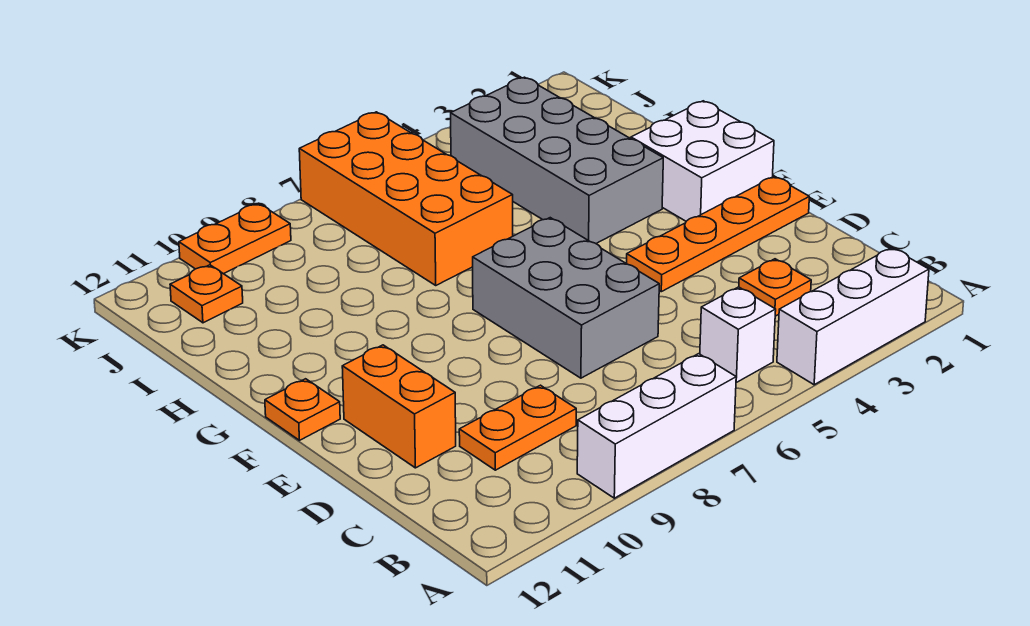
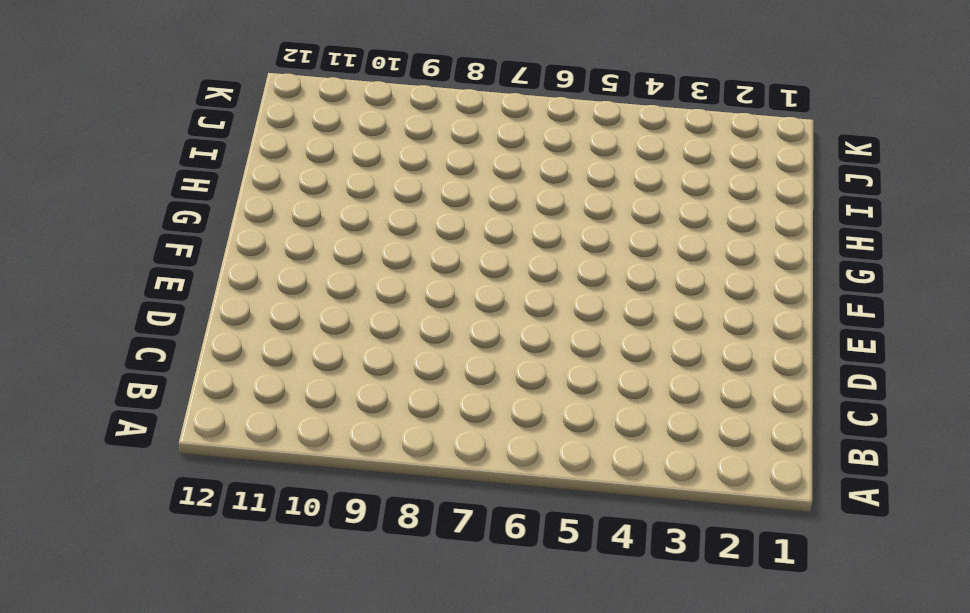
none -> white brick A2:A4 level 1
none -> white brick A7:A9 level 1
none -> white brick B5 level 1

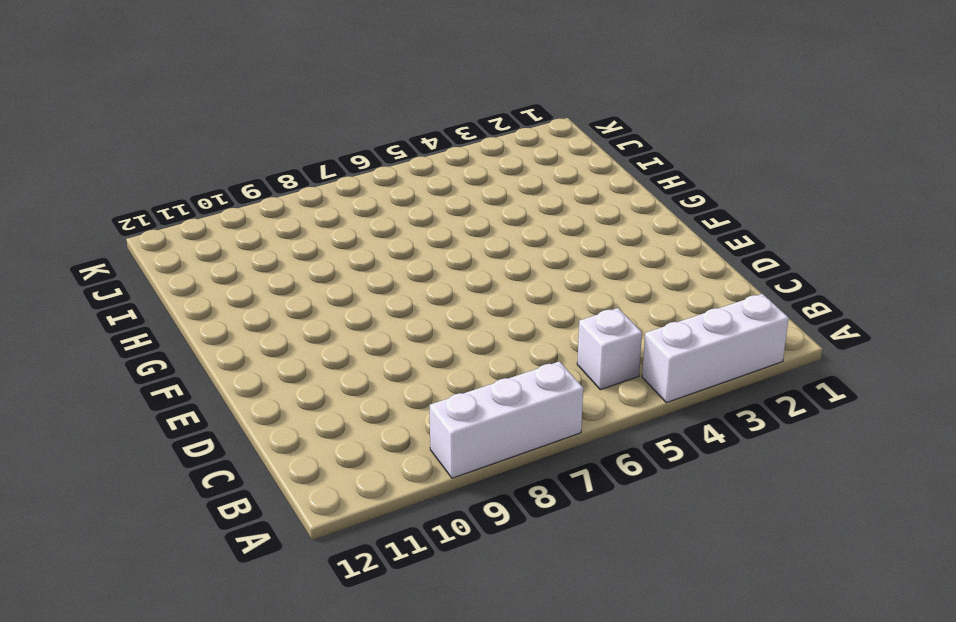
none -> orange plate C3 level 1
none -> orange plate C9:C10 level 1
none -> grey brick D6:F7 level 1

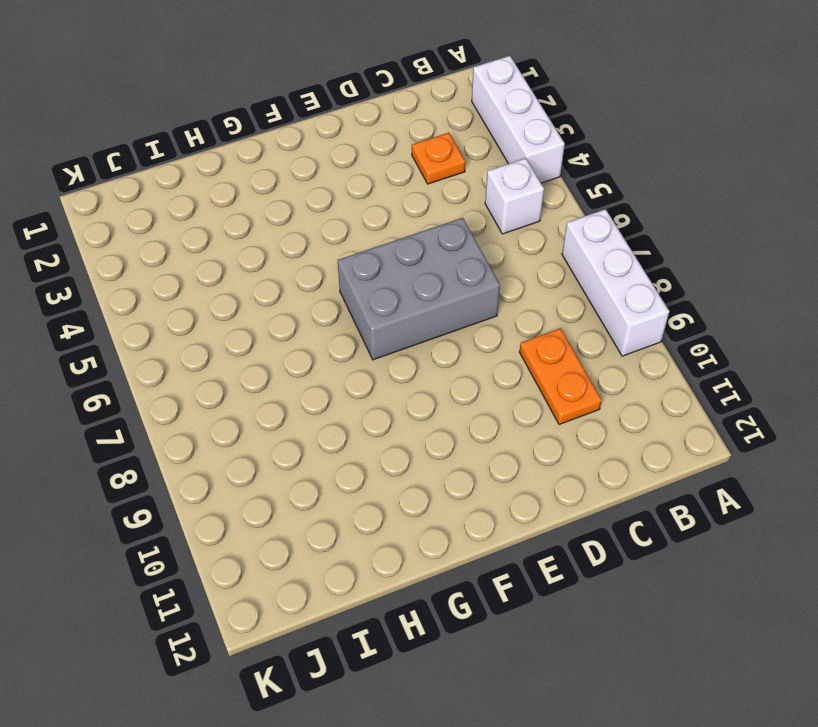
none -> orange brick D11:E11 level 1
none -> orange plate E1:E4 level 1
none -> white brick F1:G2 level 1

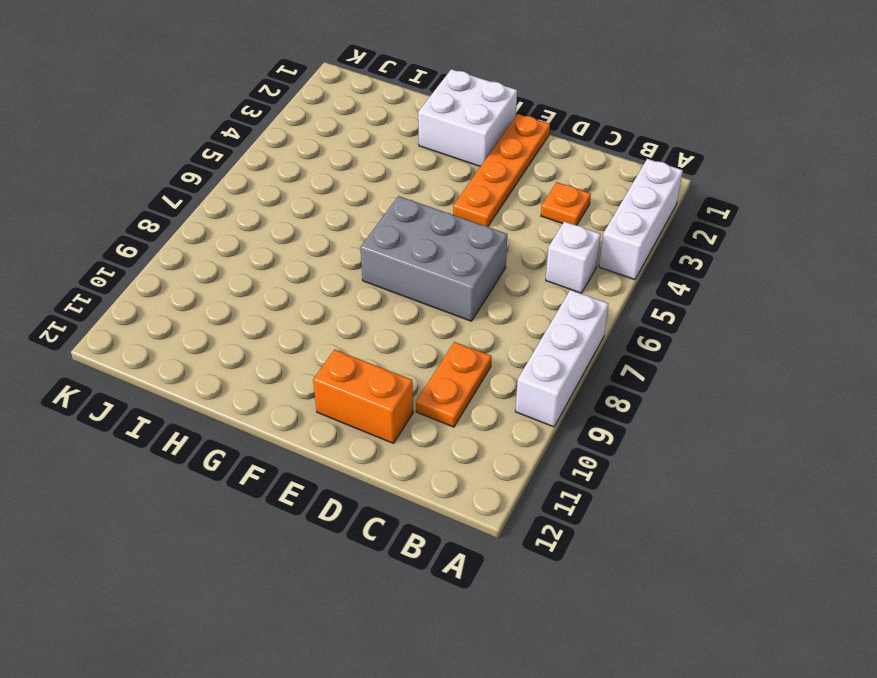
none -> orange plate F12 level 1
none -> grey brick G3:J4 level 1
none -> orange brick H6:K7 level 1

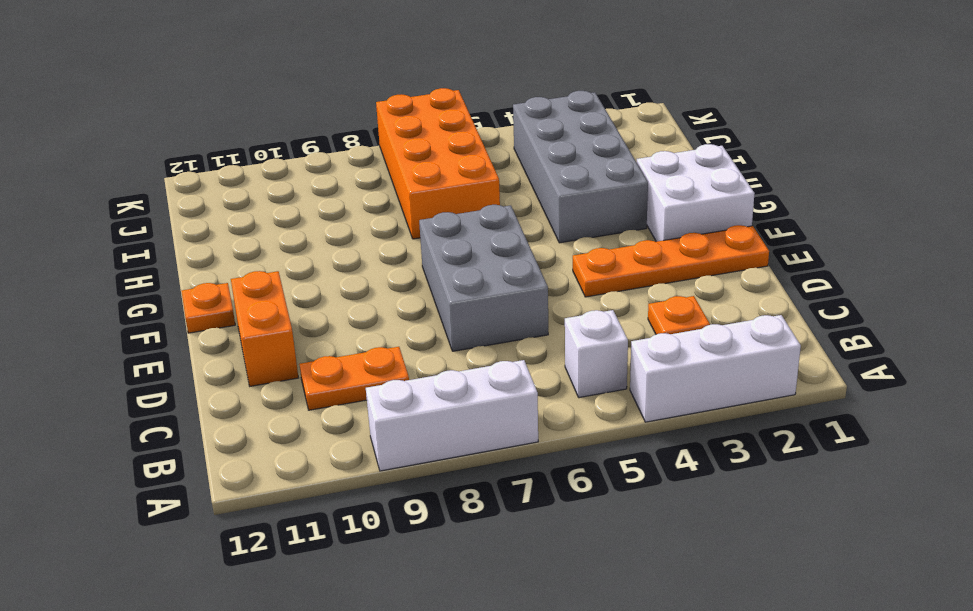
none -> orange plate J11 level 1
none -> orange plate K9:K10 level 1

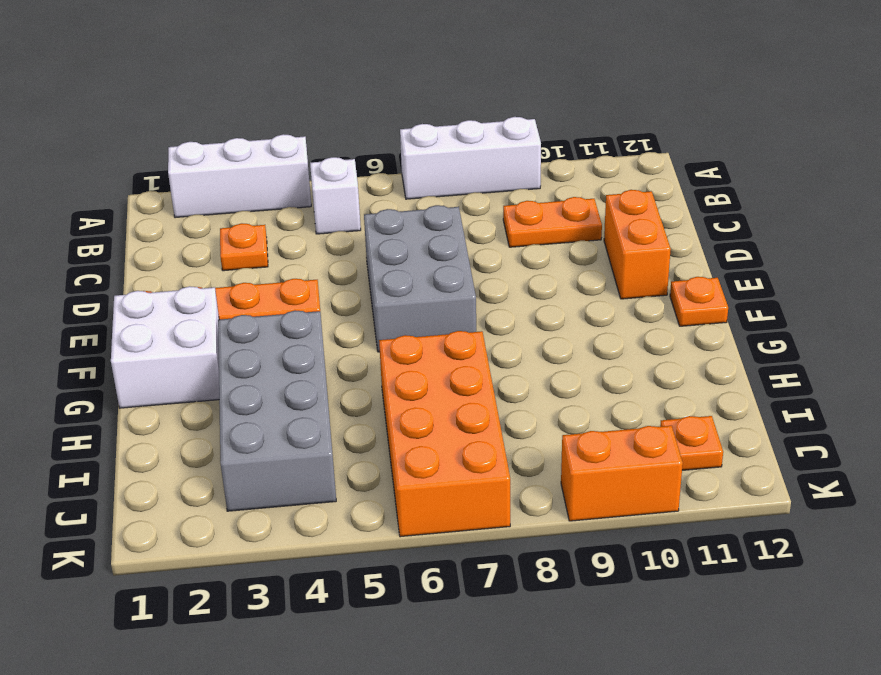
orange brick K9:K10 level 1 -> orange plate K9:K10 level 1

